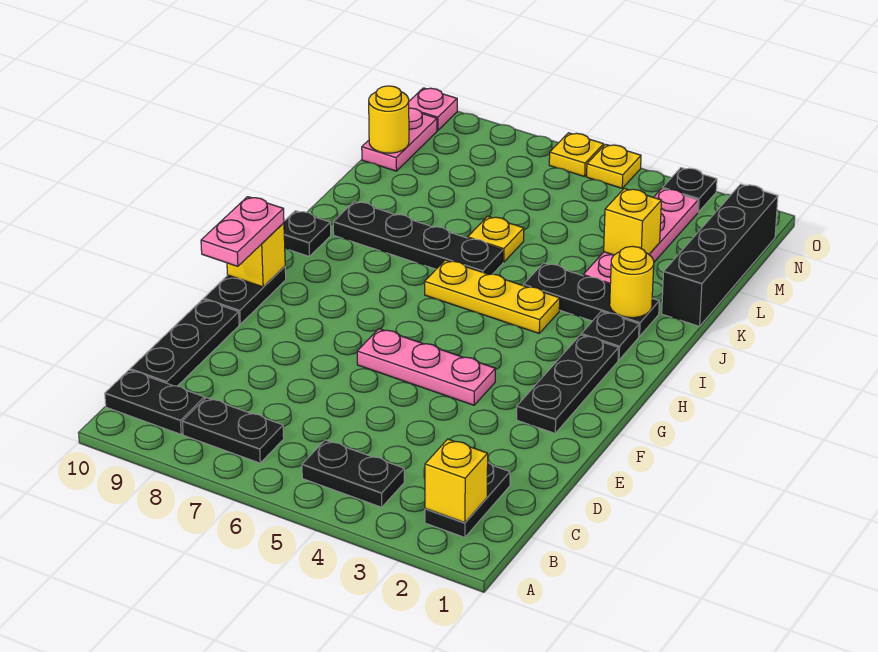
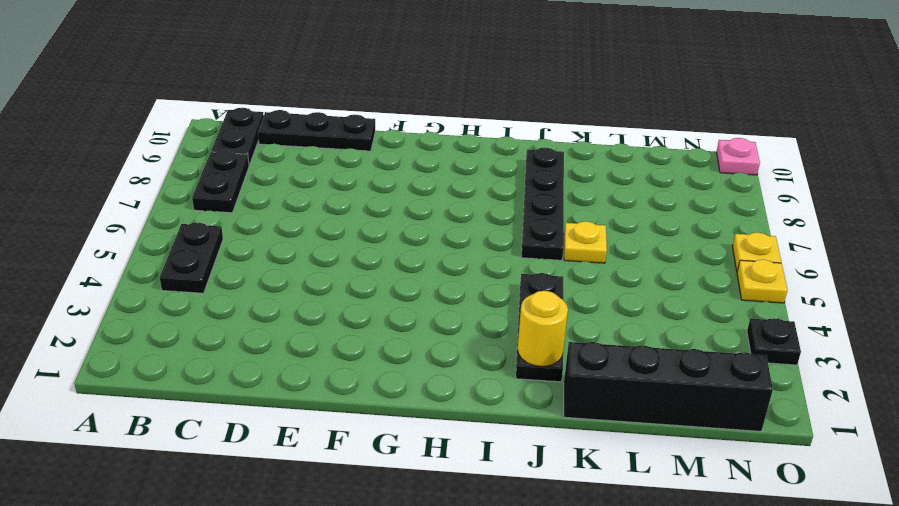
none -> black plate B2:C2 level 1
none -> black plate F2:H2 level 1
none -> pink plate F4:F6 level 1

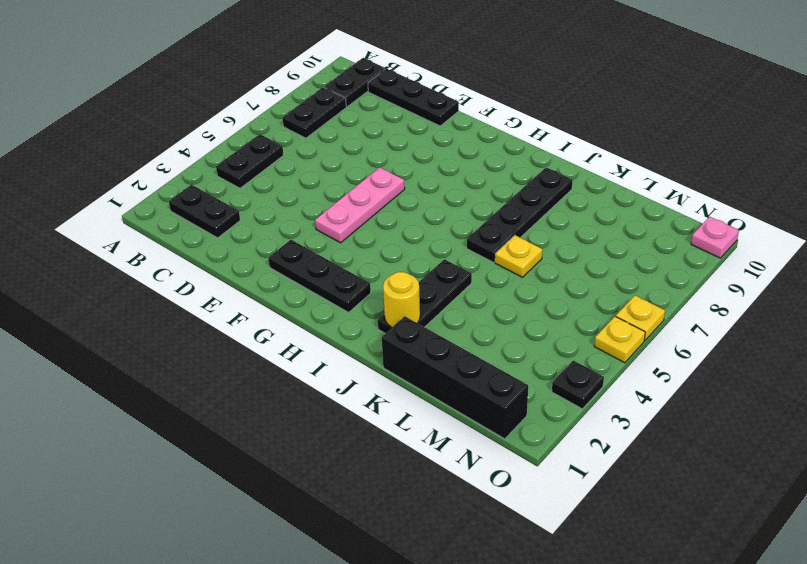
none -> black plate F10:G10 level 1
none -> black plate I2 level 1
none -> yellow plate I4:I6 level 1

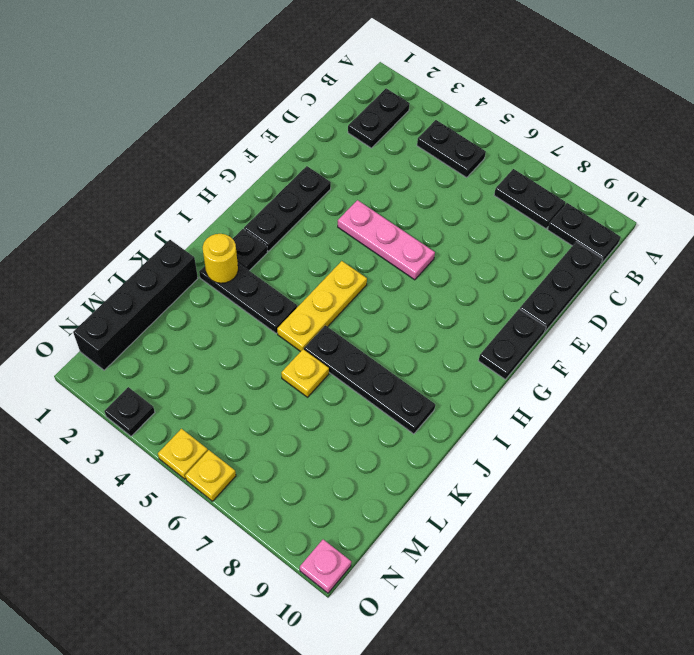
yellow plate H5:J5 level 1 -> yellow plate I4:I6 level 1
none -> black plate I10 level 1
none -> pink plate K3:N3 level 1
none -> pink plate M10:N10 level 1

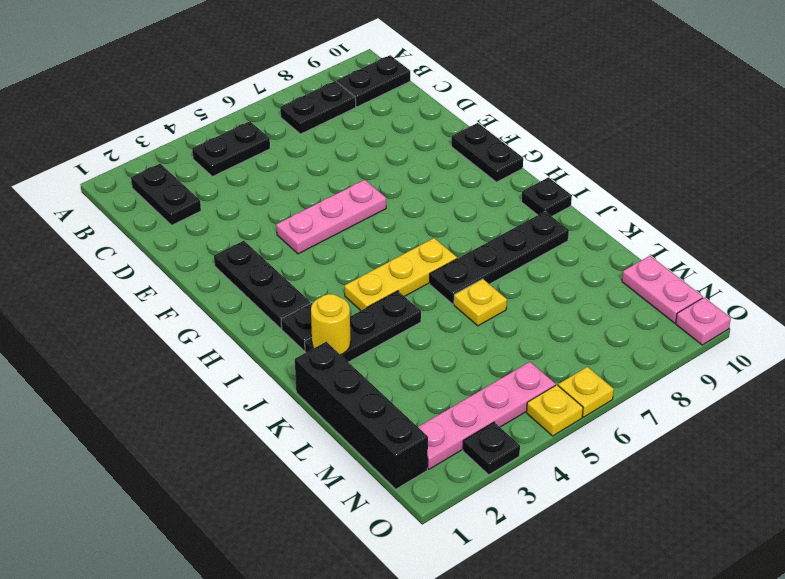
pink plate N2:N5 level 1 -> pink plate K3:N3 level 1
none -> black plate C10:E10 level 1
none -> yellow brick B2 level 2
none -> yellow brick G10 level 2

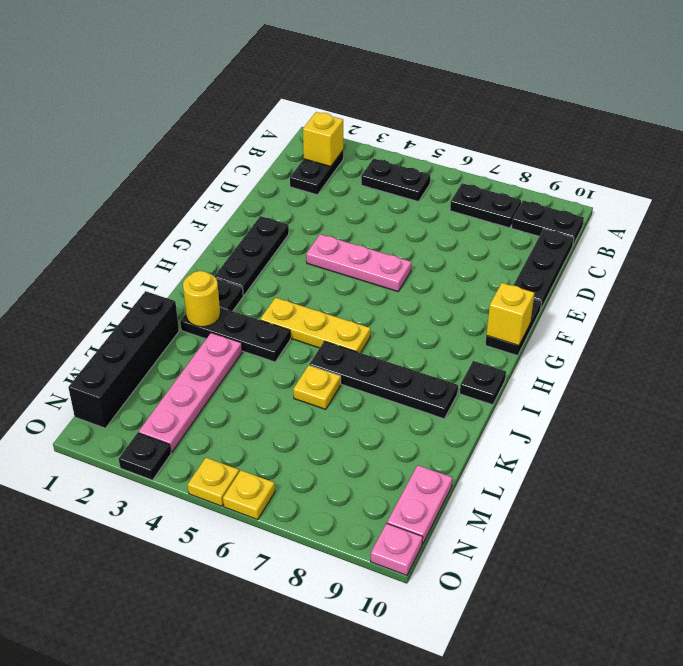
none -> yellow brick L3 level 2
none -> yellow round brick M10 level 2
none -> pink plate F10:G10 level 3

